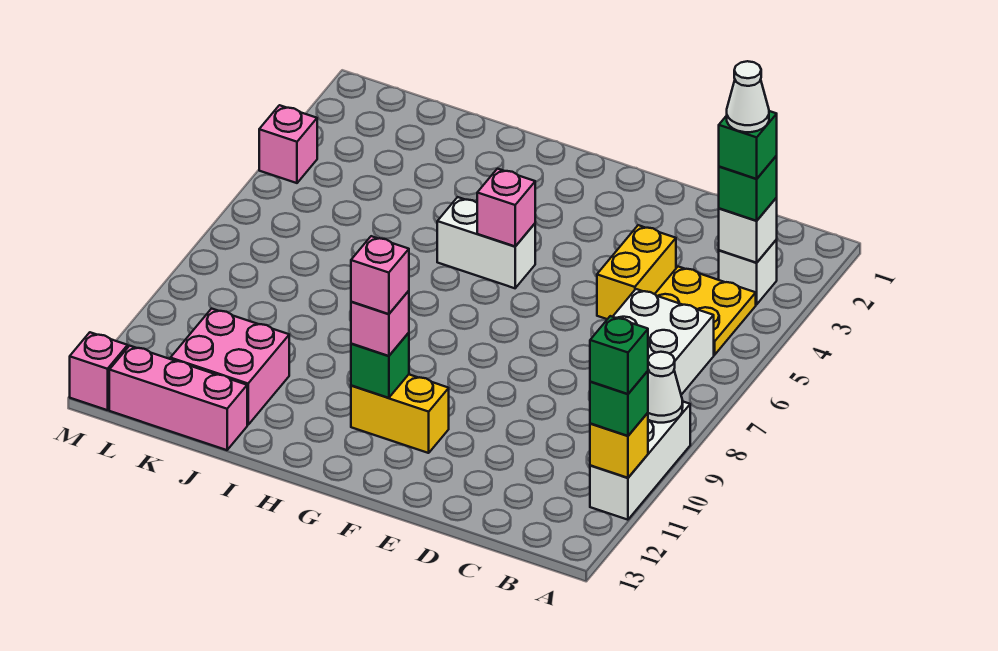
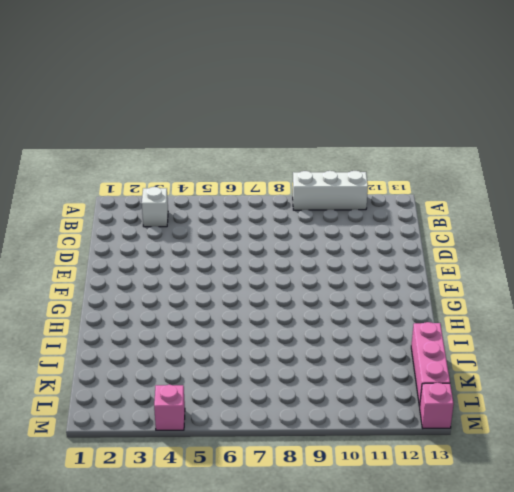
none -> yellow plate B4:C5 level 1
none -> white brick B6:C7 level 1
none -> yellow brick D4:D5 level 1

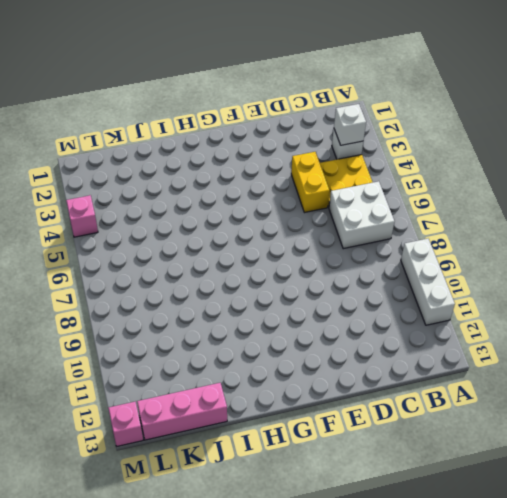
none -> yellow brick F11:G11 level 1
none -> white brick G5:H5 level 1
none -> pink brick J11:K12 level 1

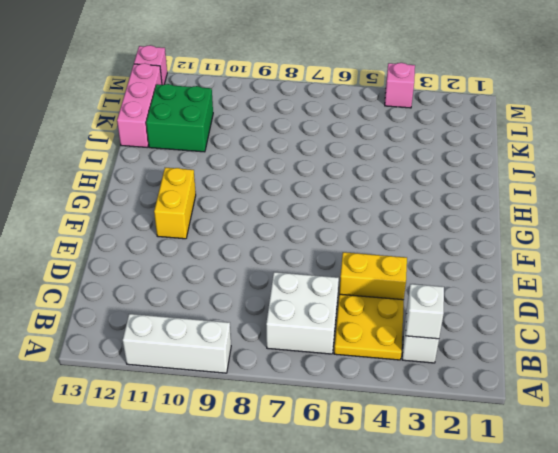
green brick J11:K12 level 1 -> pink brick J11:K12 level 1
none -> white brick G5:H5 level 1
none -> white cone A9 level 2
none -> yellow brick A11 level 2

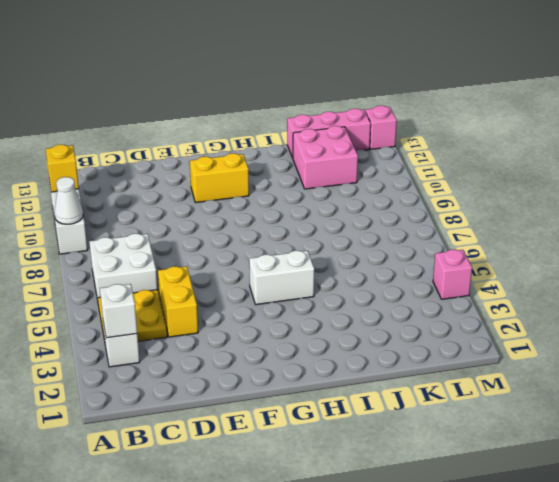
none -> pink brick G5 level 2
none -> green brick G11 level 2
none -> green brick A11 level 3

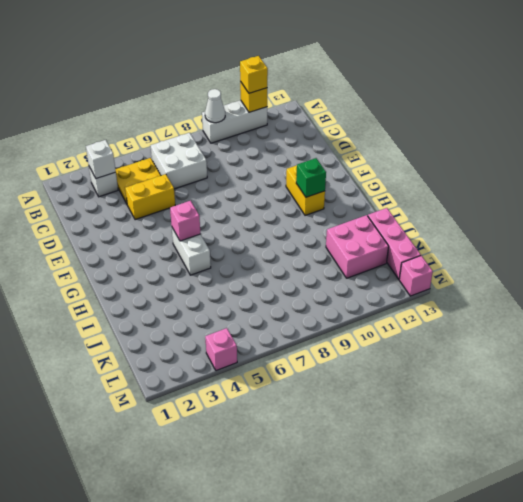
yellow brick A11 level 3 -> green brick A11 level 3
none -> green brick B3 level 3
none -> pink brick G11 level 3
none -> green brick A11 level 4

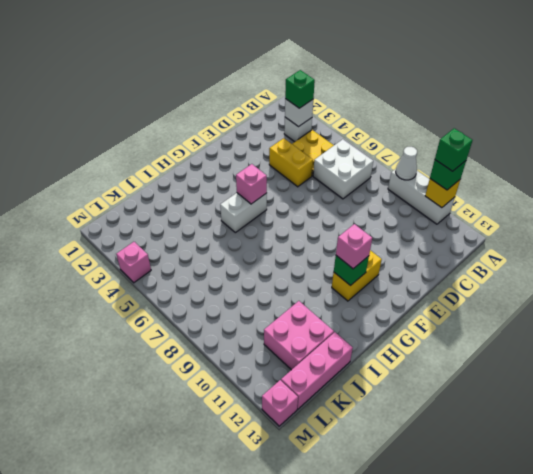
none -> green brick B3 level 4
none -> pink brick G11 level 4
none -> white cone B3 level 5

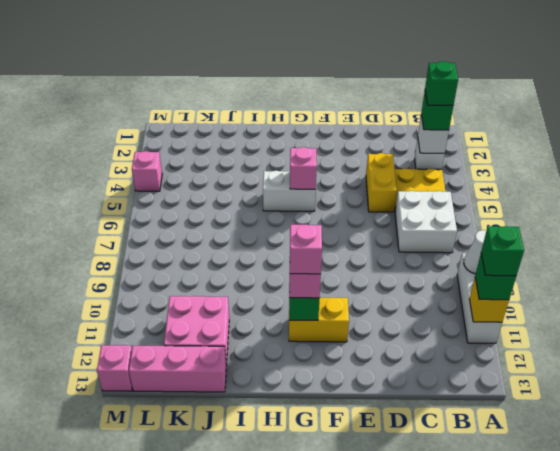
none -> white cone B3 level 5

